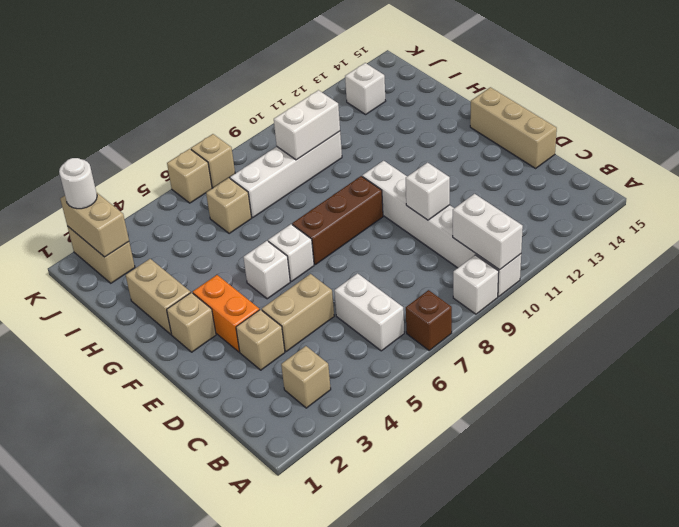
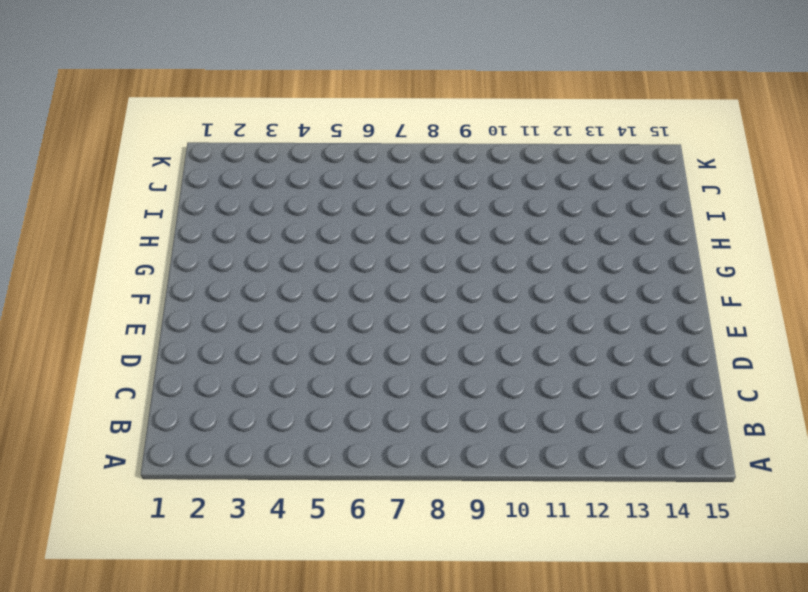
none -> brown brick A7 level 1
none -> white brick A9 level 1
none -> white brick A10:F10 level 1

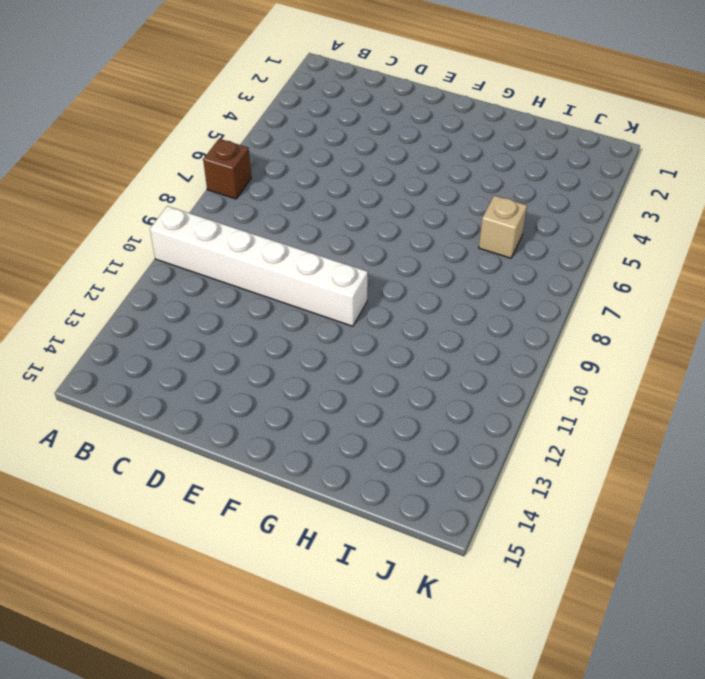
none -> white brick A9 level 1
none -> tan brick B3 level 1
none -> white brick B6:C6 level 1

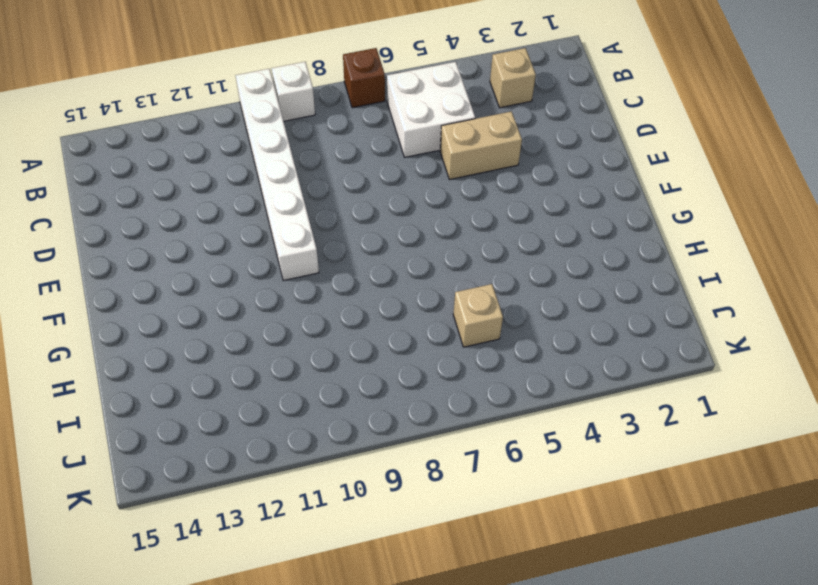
white brick B5:C6 level 1 -> white brick B6:C6 level 1
none -> tan brick D3 level 1
none -> tan brick D15:F15 level 1
none -> orange brick E3:F3 level 1

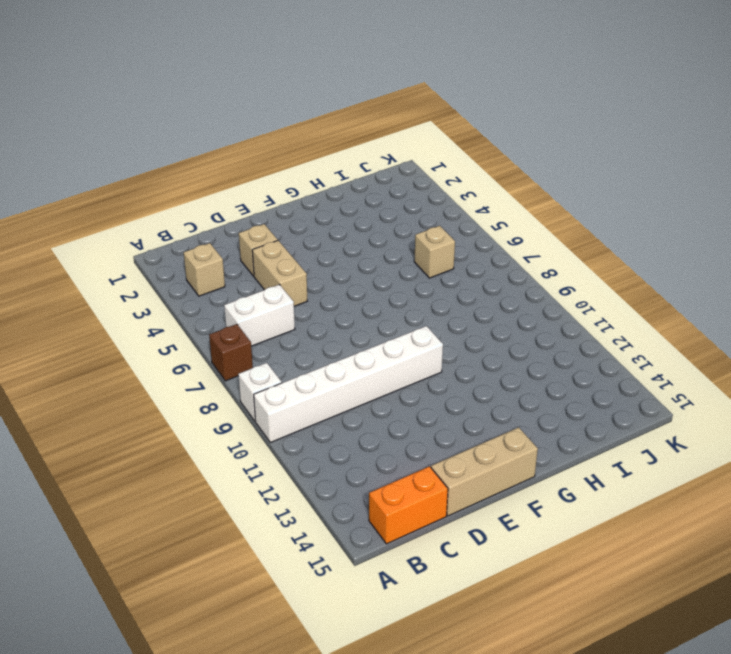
orange brick B15:C15 level 1 -> orange brick E3:F3 level 1
none -> tan brick F2 level 1
none -> white brick F5 level 1
none -> white brick F6 level 1

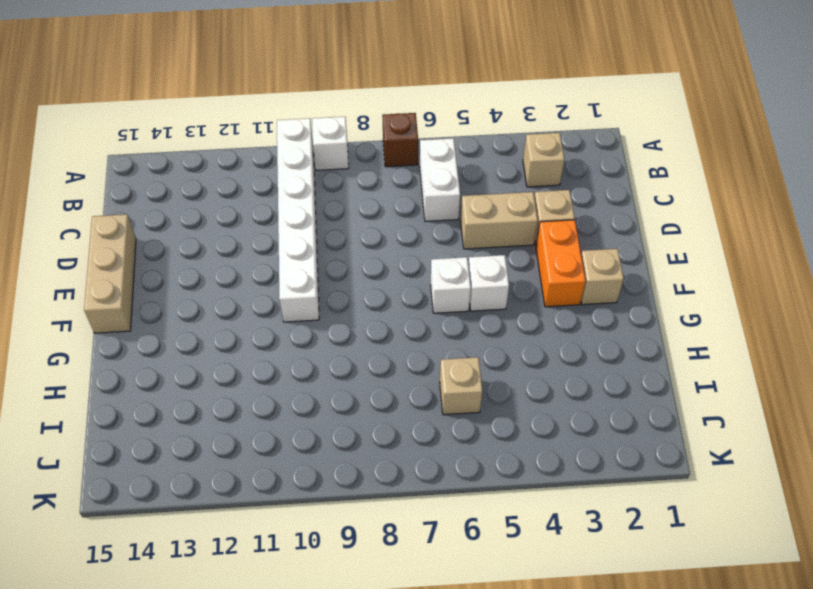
none -> brown brick F7:F9 level 1
none -> tan brick G2:H2 level 1
none -> white brick I7:I10 level 1

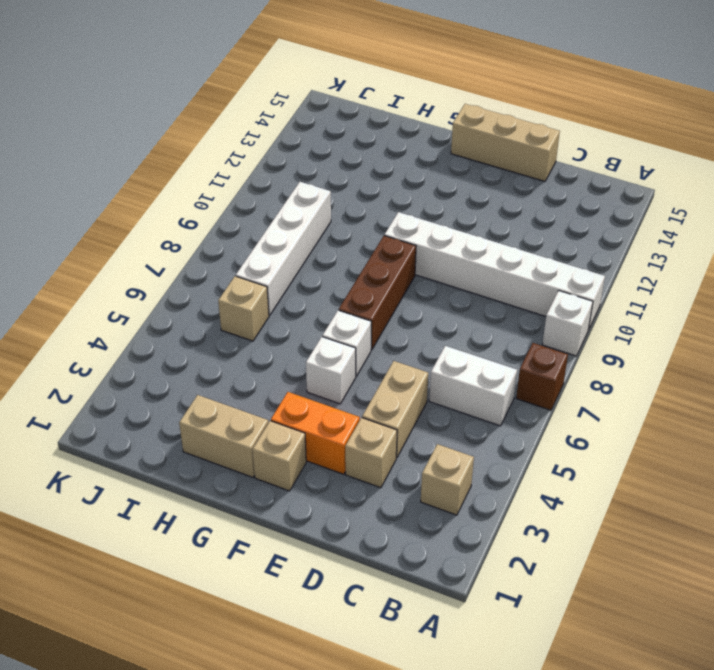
none -> tan brick J2:K2 level 1
none -> white brick J13 level 1
none -> tan brick K6 level 1

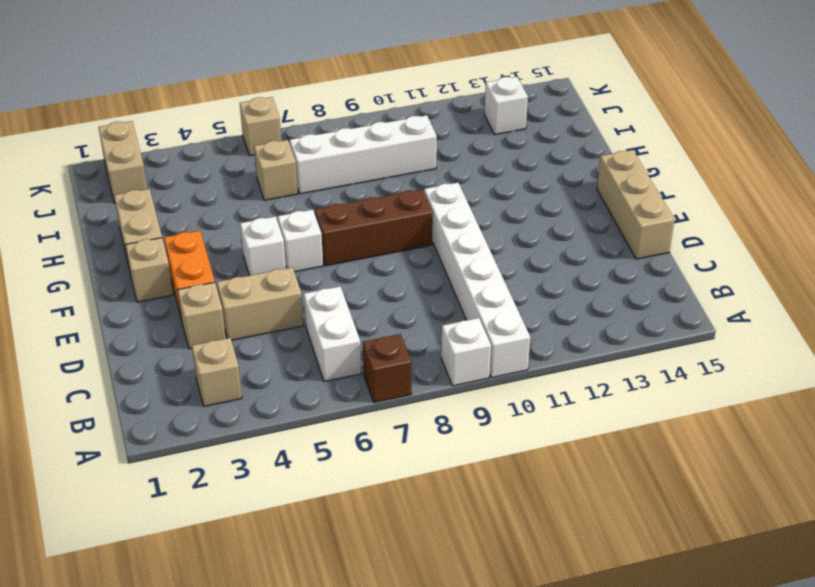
none -> tan brick K7 level 1
none -> white brick A10:B10 level 2
none -> white brick D10 level 2

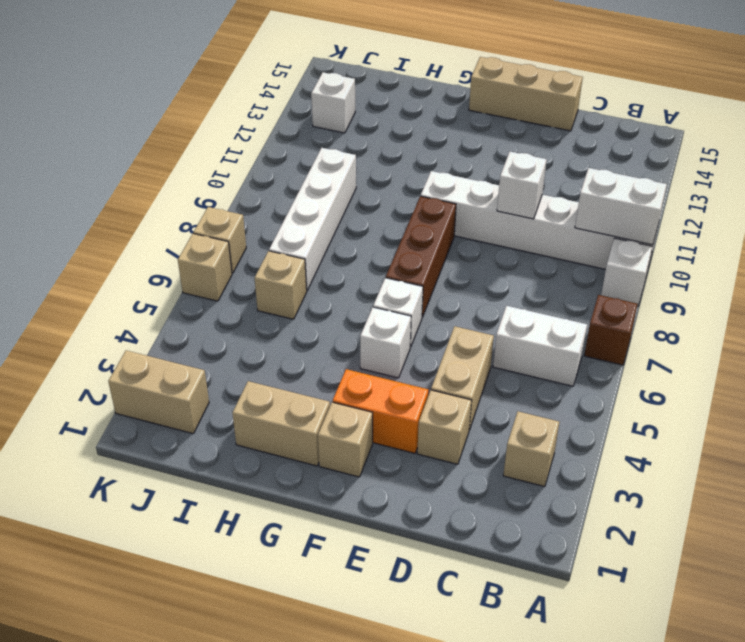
none -> white brick I9:I10 level 2
none -> tan brick J2:K2 level 2
none -> white round brick K2 level 3

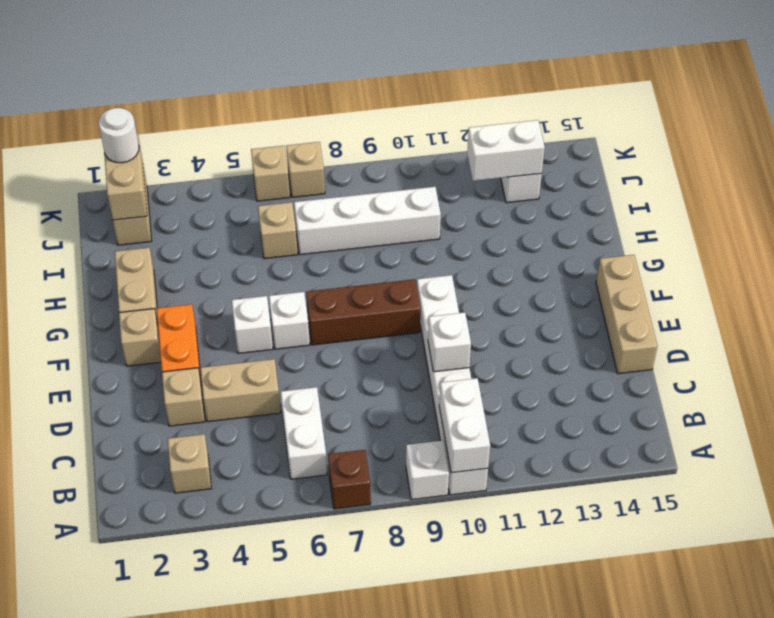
white brick J12:J13 level 2 -> white brick I9:I10 level 2

